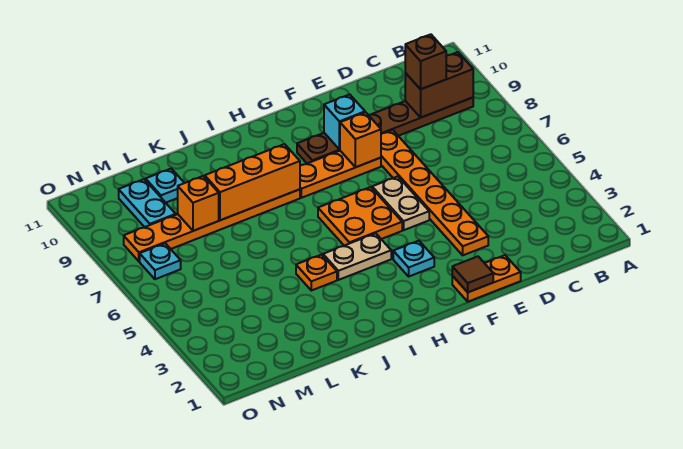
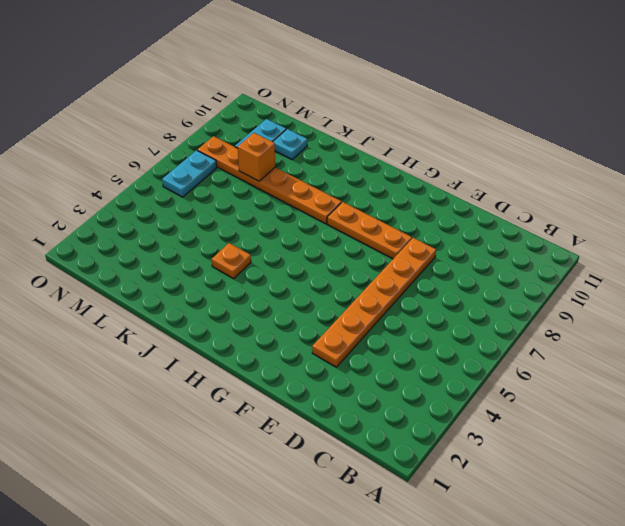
cyan plate N6:N7 level 1 -> cyan plate N7 level 1
none -> brown plate B9:G9 level 1
none -> orange plate E1:F1 level 1
none -> tan plate F5:F6 level 1

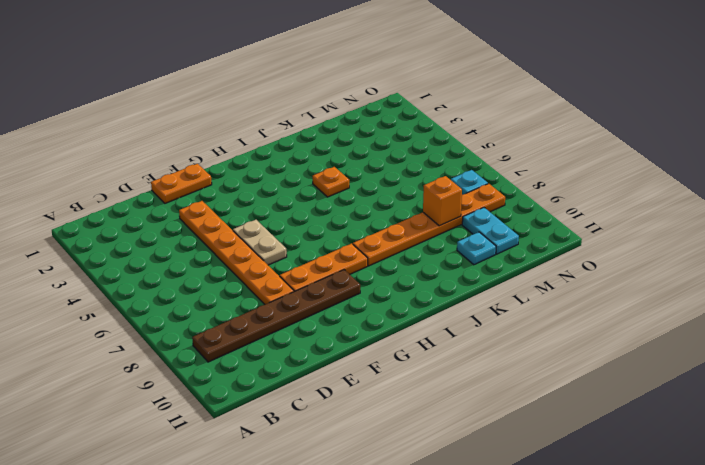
none -> cyan plate G3 level 1
none -> orange plate G5:H6 level 1
none -> tan plate H4:I4 level 1

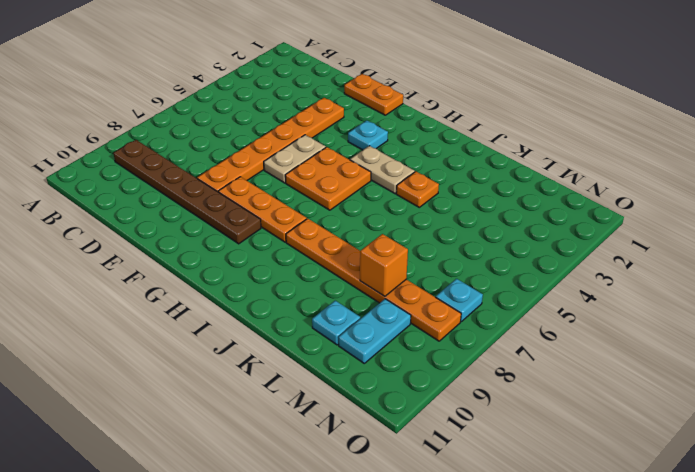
none -> brown brick B9:C9 level 2
none -> brown tile F1 level 2
none -> orange brick F8 level 2

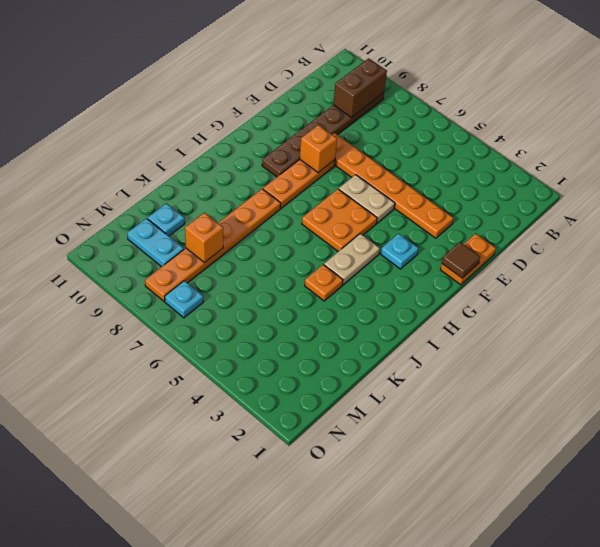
none -> cyan brick F9 level 2
none -> orange brick I8:K8 level 2
none -> brown brick C9 level 3

